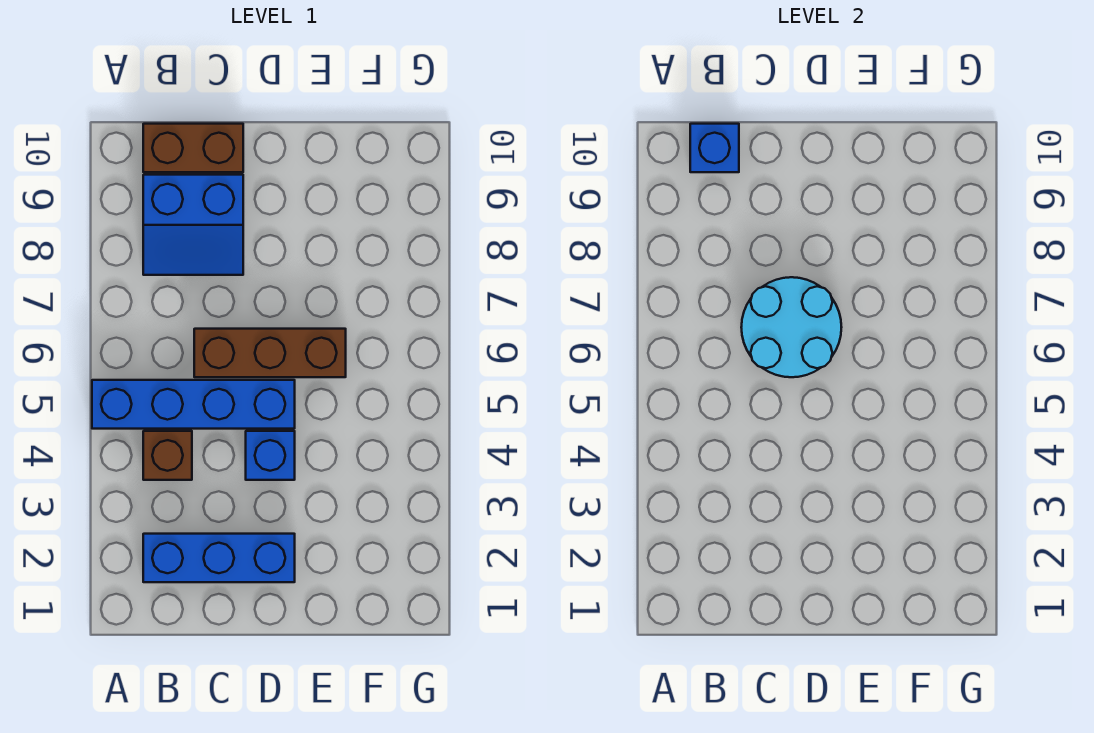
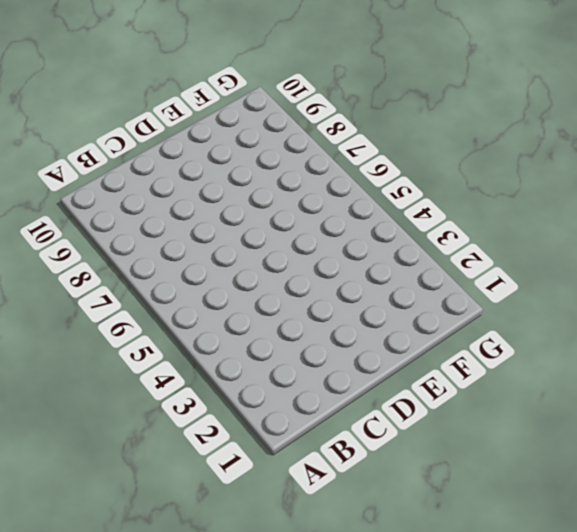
none -> blue brick A5:D5 level 1
none -> blue brick B2:D2 level 1

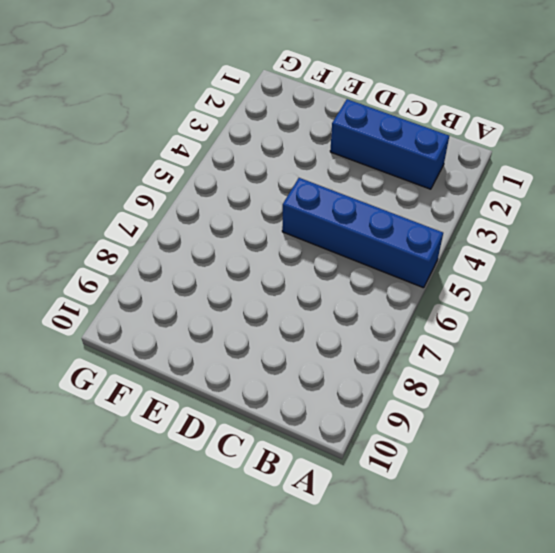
none -> brown brick B4 level 1
none -> blue slope B8:C9 level 1 top 9

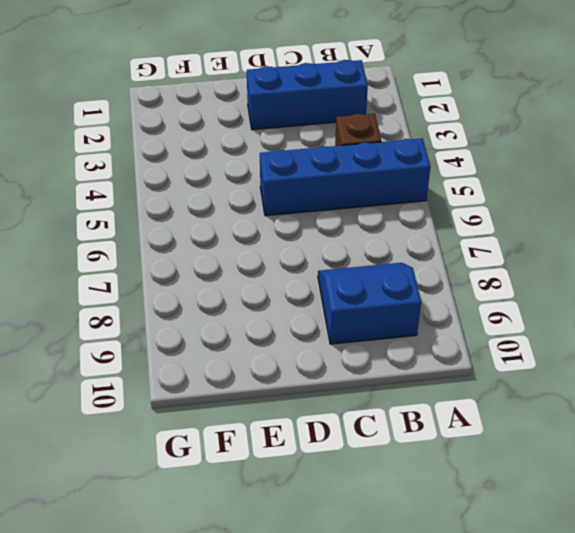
none -> brown brick B10:C10 level 1
none -> brown brick C6:E6 level 1

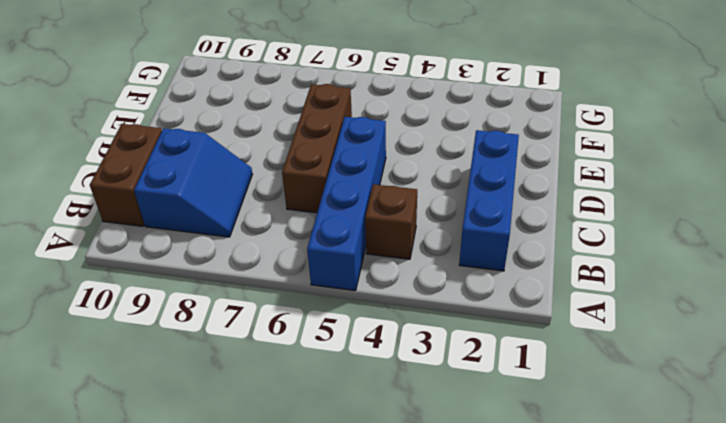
none -> blue brick D4 level 1
none -> blue brick B10 level 2

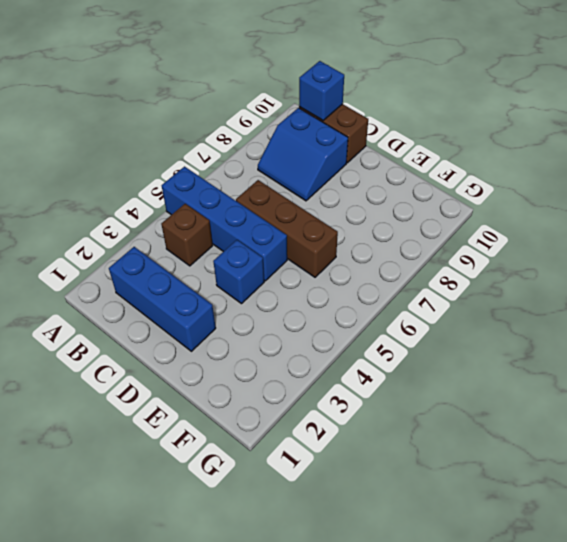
none -> cyan round brick C6:D7 level 2

